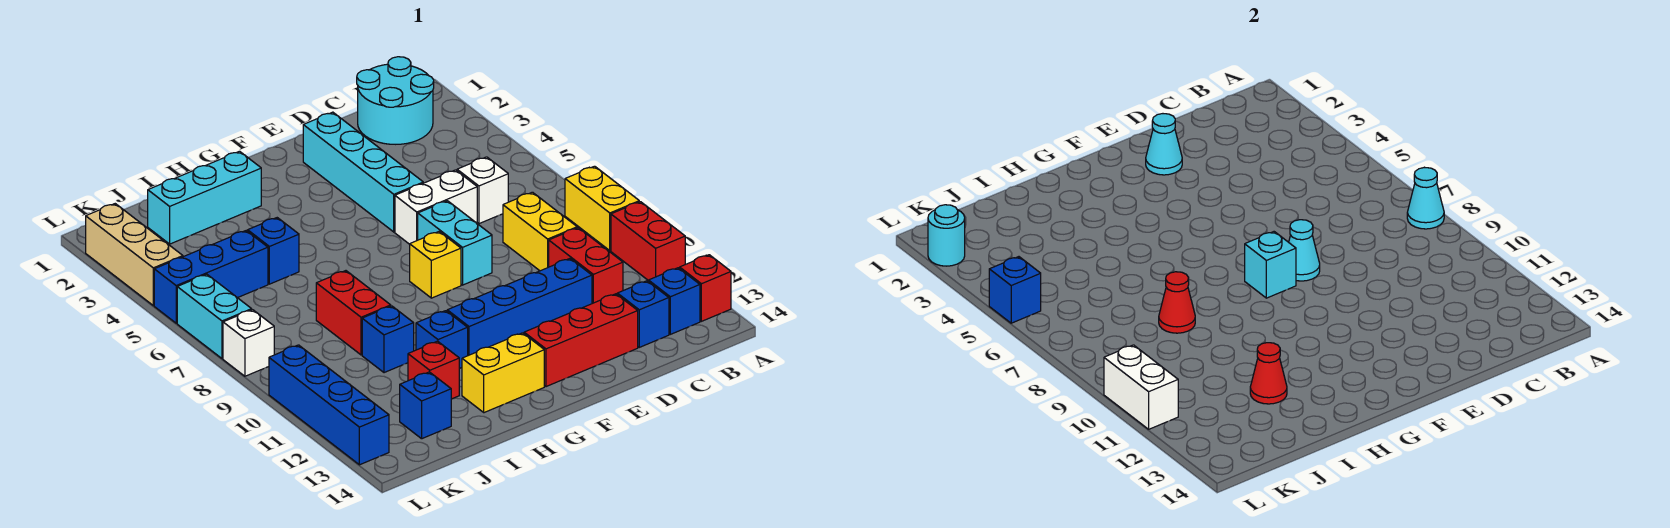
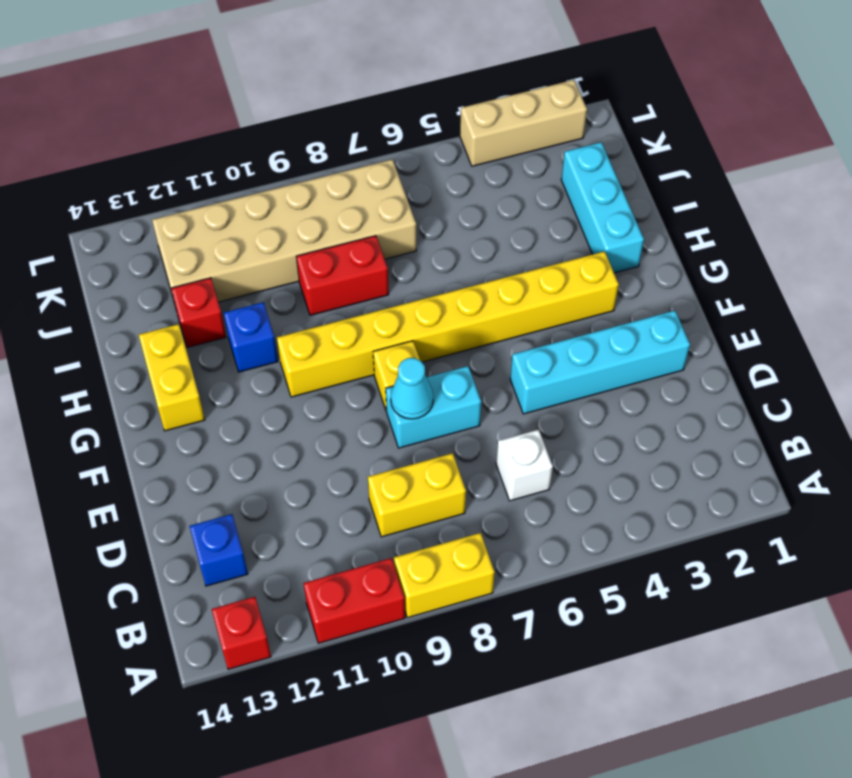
yellow brick G3:G10 level 1 -> none
tan brick J7:K12 level 1 -> none
none -> cyan round brick B1:C2 level 1
none -> blue brick B13 level 1
none -> red brick C10:C11 level 1
none -> white brick D6:E6 level 1

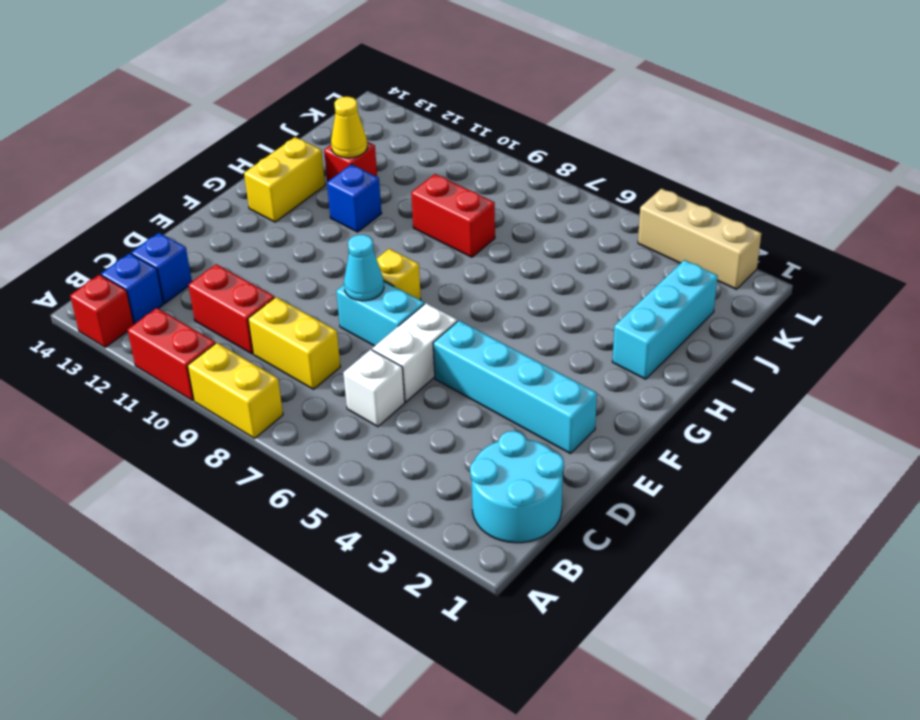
yellow cone I12 level 2 -> red cone I12 level 2
none -> blue brick D11:G11 level 1
none -> red brick D13:F13 level 1
none -> blue brick I5 level 1
none -> blue brick I10 level 1

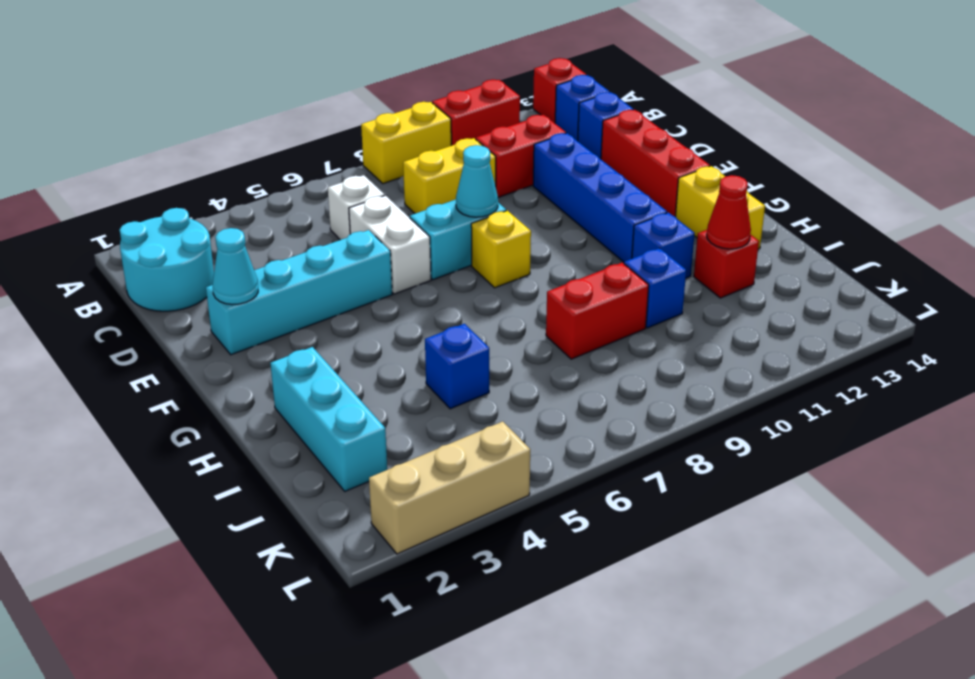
none -> blue brick J5:L5 level 1
none -> blue brick J13 level 1
none -> cyan brick L6:L7 level 1
none -> white brick L8 level 1

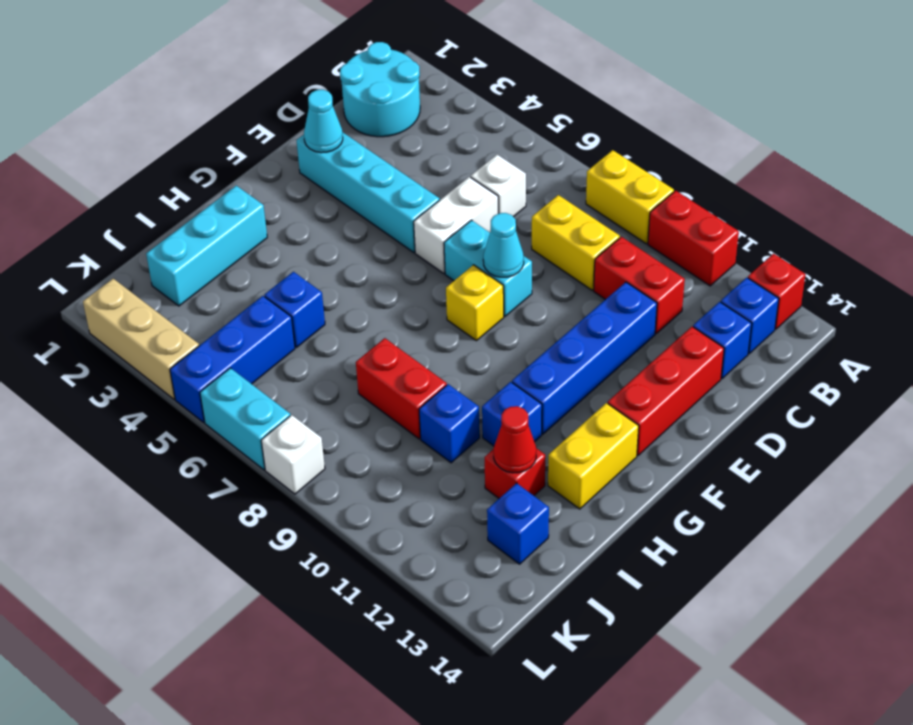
none -> blue brick L10:L13 level 1
none -> cyan cone A8 level 2
none -> cyan brick F8 level 2
none -> red cone I8 level 2

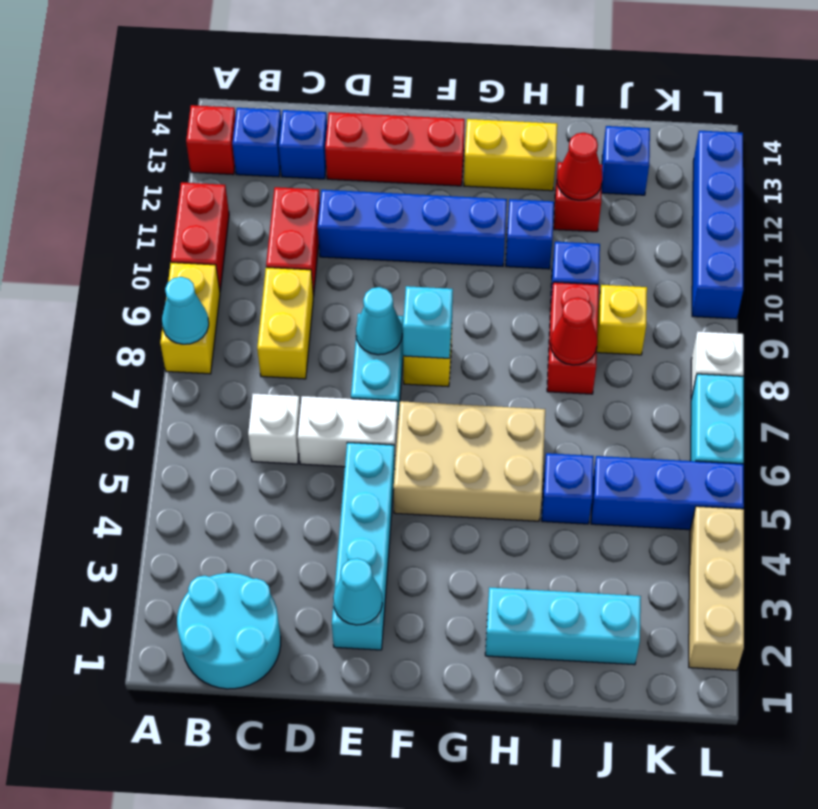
tan brick F5:H6 level 1 -> none
yellow brick J9 level 1 -> none
none -> cyan round brick L2 level 2
none -> blue brick L5 level 2
none -> white brick L10:L11 level 2

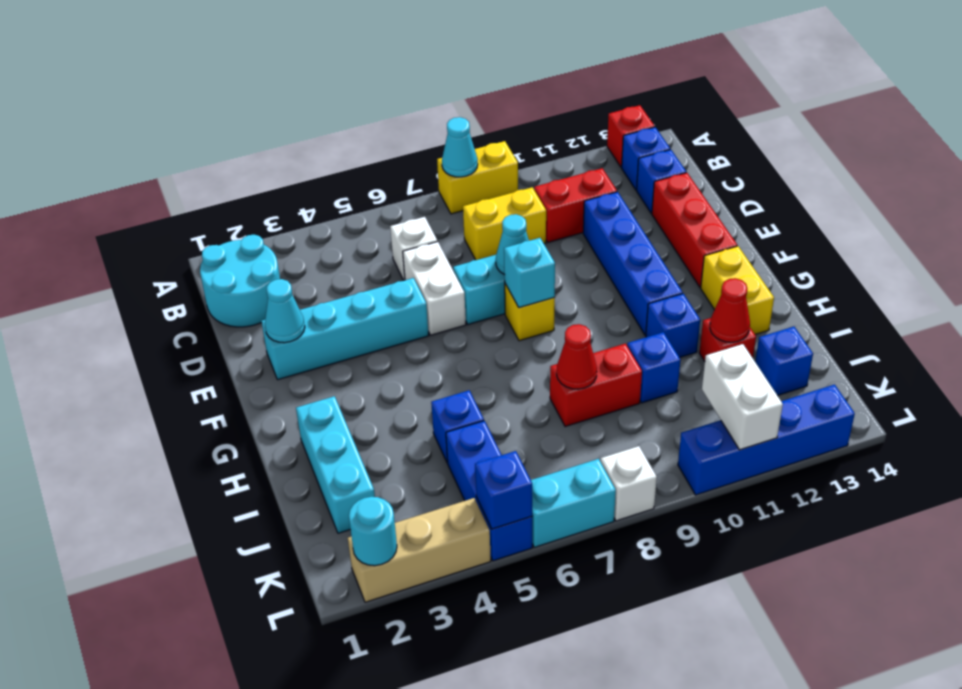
white brick K11:L11 level 2 -> white brick L10:L11 level 2
none -> red brick A10:A11 level 1

